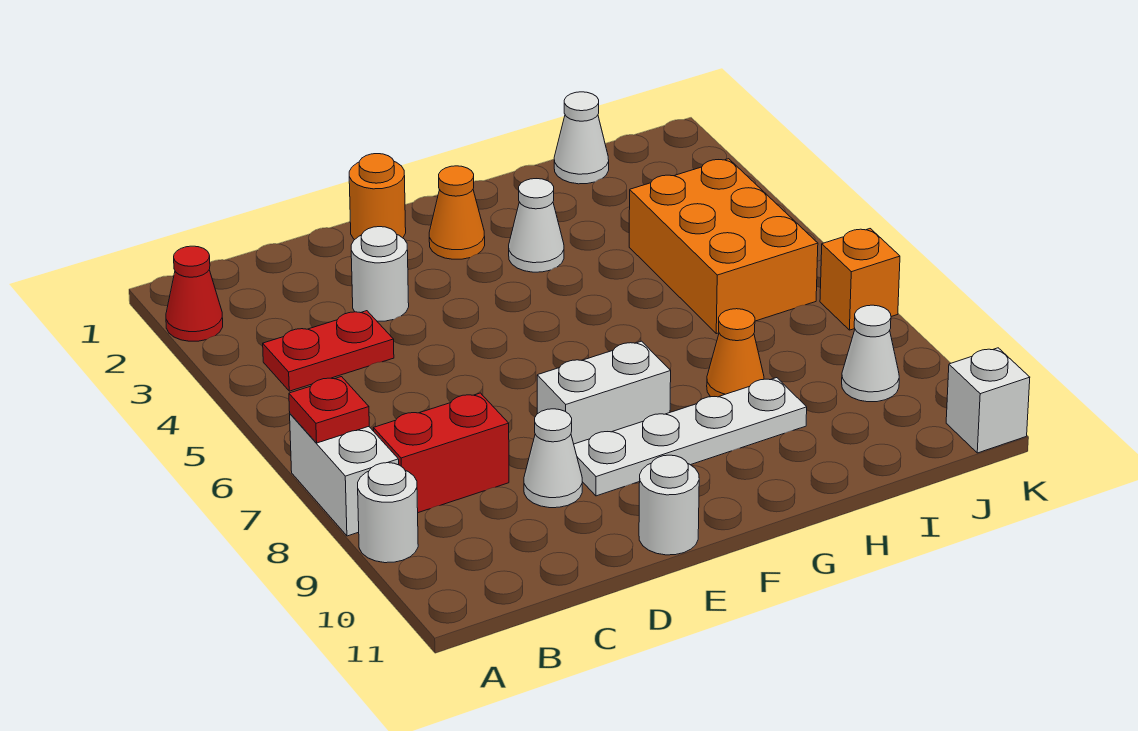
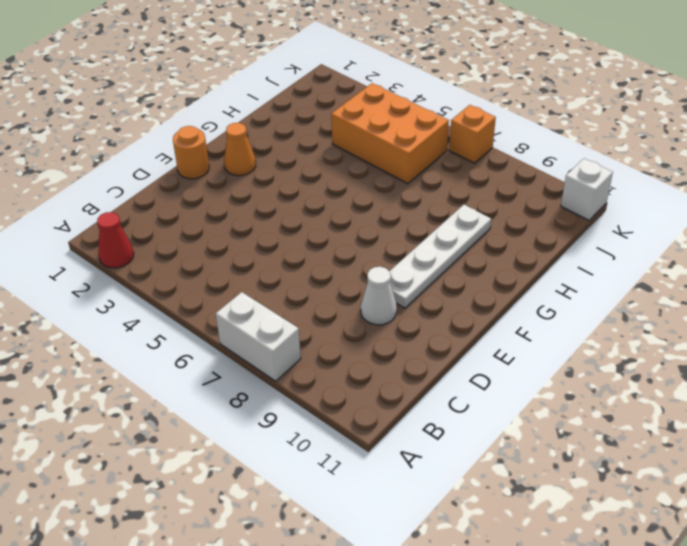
none -> white round brick A9 level 1
none -> red plate B4:C4 level 1
none -> red brick B8:C8 level 1

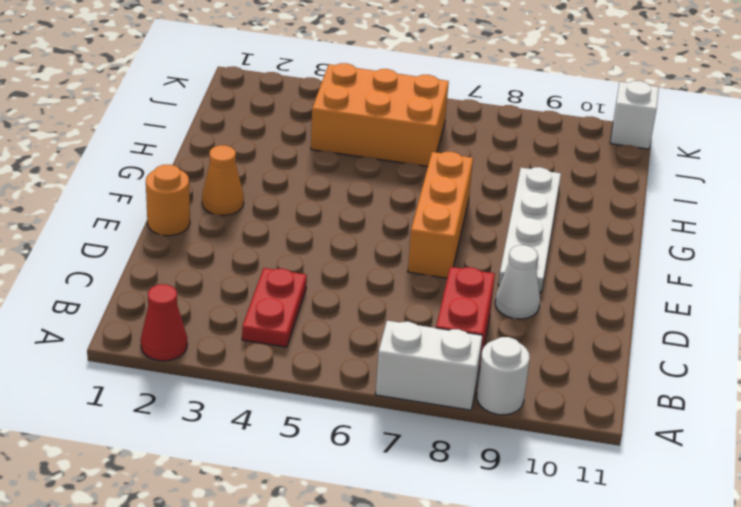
orange brick E7:G7 level 1 -> none
none -> white round brick D3 level 1
none -> white brick E8:F8 level 1
none -> white round brick E11 level 1

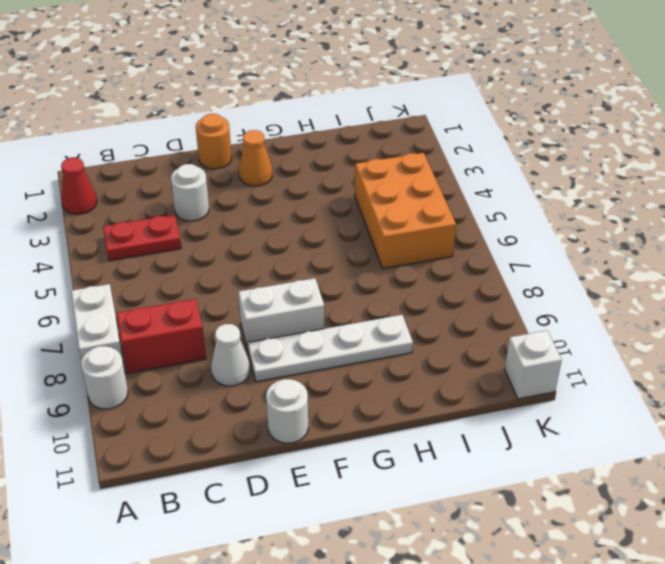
none -> white cone G3 level 1
none -> orange cone H8 level 1
none -> white cone I1 level 1

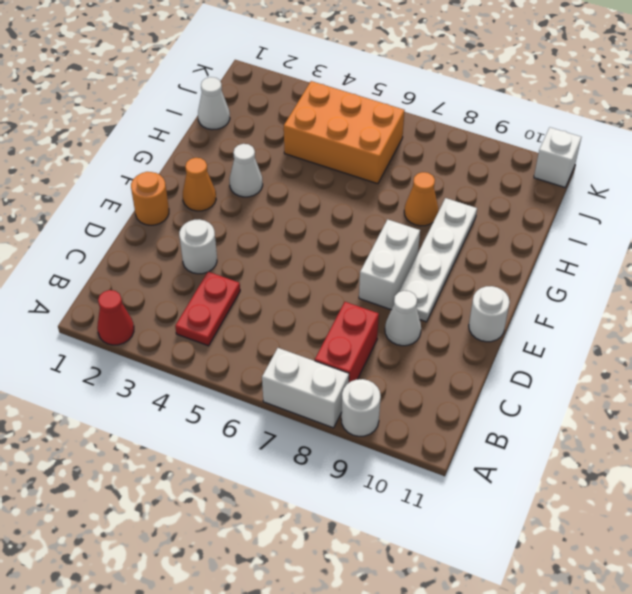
none -> white cone J9 level 1
none -> orange brick K7 level 1
none -> red plate A7 level 2

